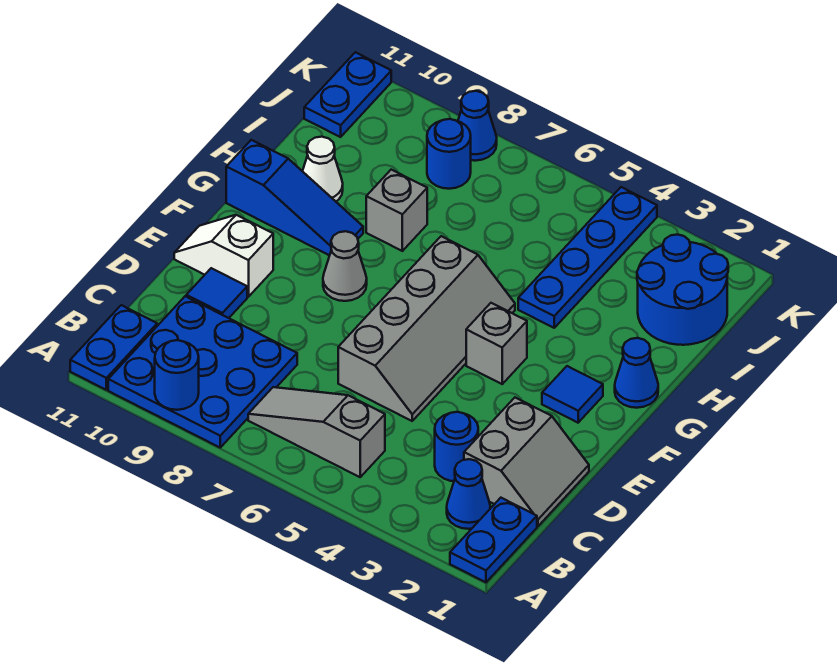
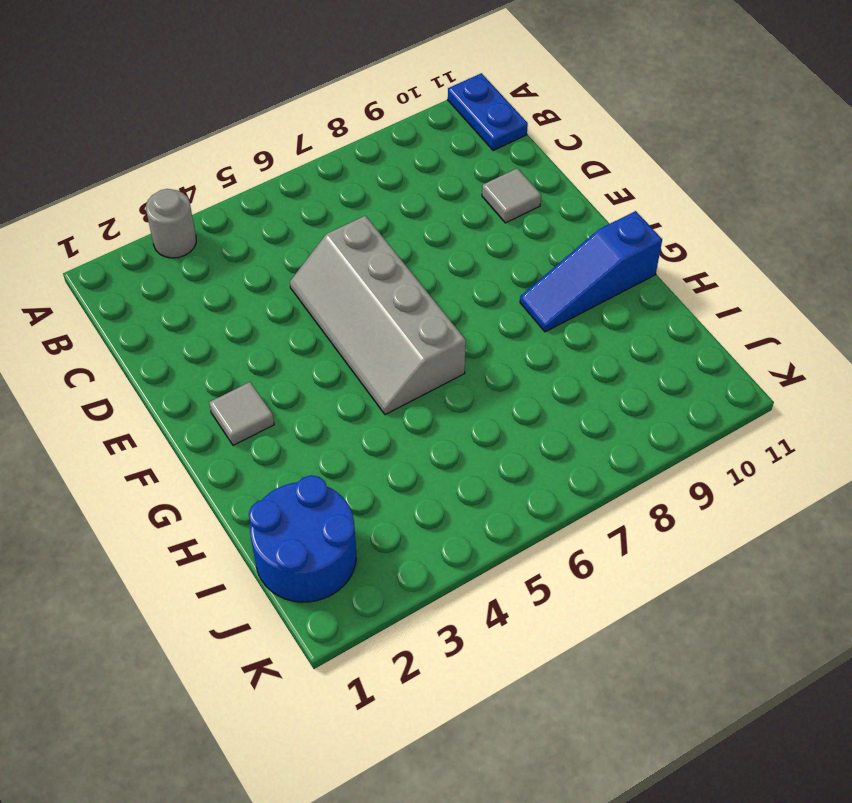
grey round brick A3 level 1 -> none
grey tile D10 level 1 -> blue tile D10 level 1
grey tile F2 level 1 -> blue tile F2 level 1
none -> blue plate A1:B1 level 1
none -> blue plate A8:C10 level 1
none -> blue cone B2 level 1

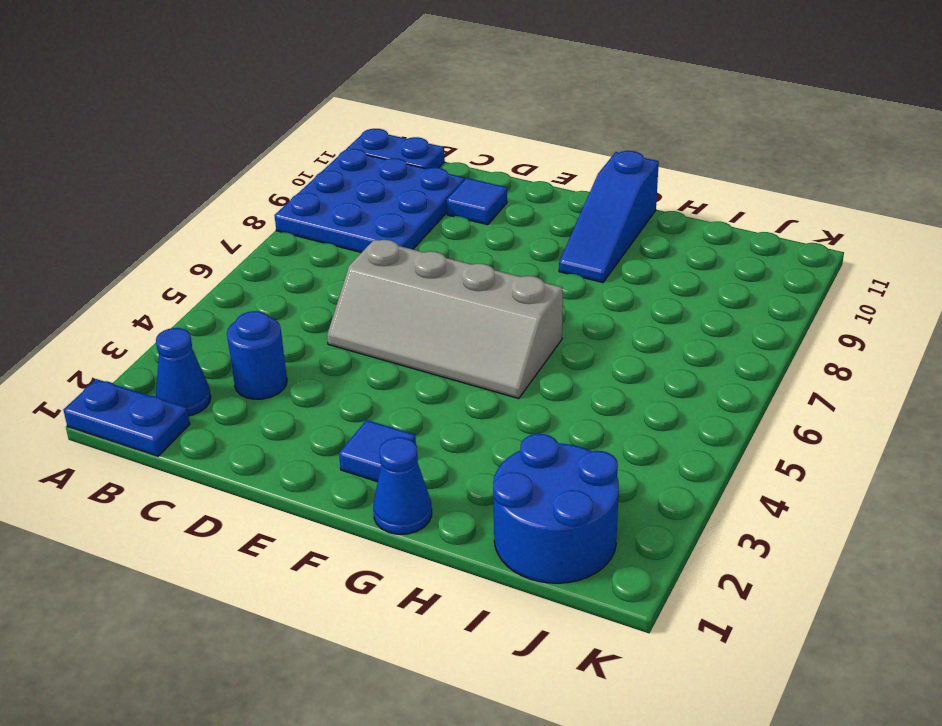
none -> grey slope B5:B7 level 1 top 5
none -> grey slope C1:D2 level 1 top 2
none -> white slope E10:E11 level 1 top 10

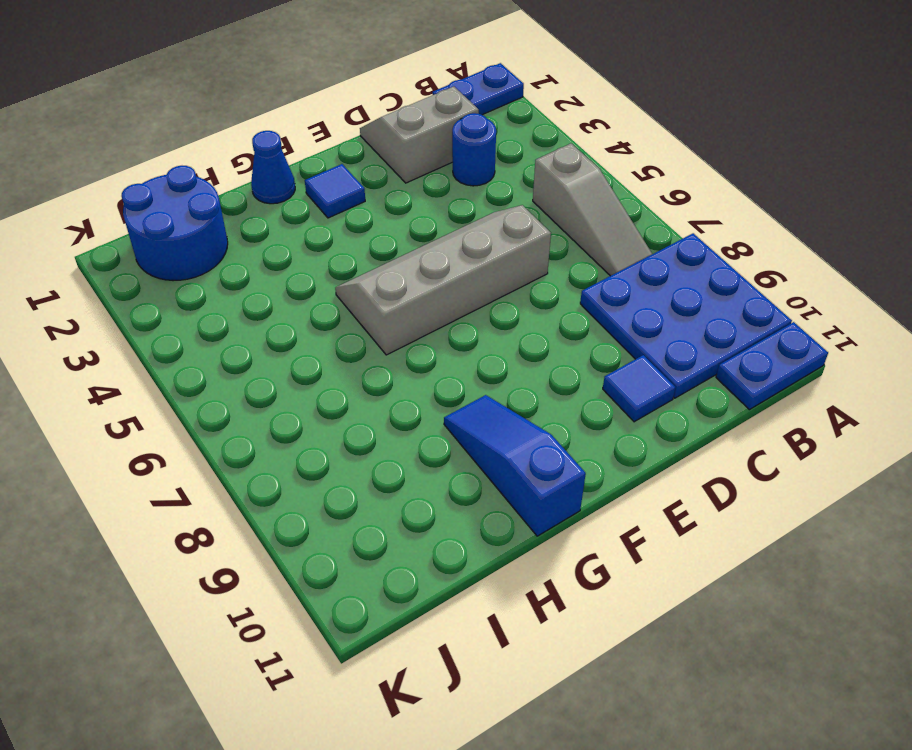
none -> blue cone B2 level 1
none -> white slope E10:E11 level 1 top 10
none -> grey brick F4 level 1

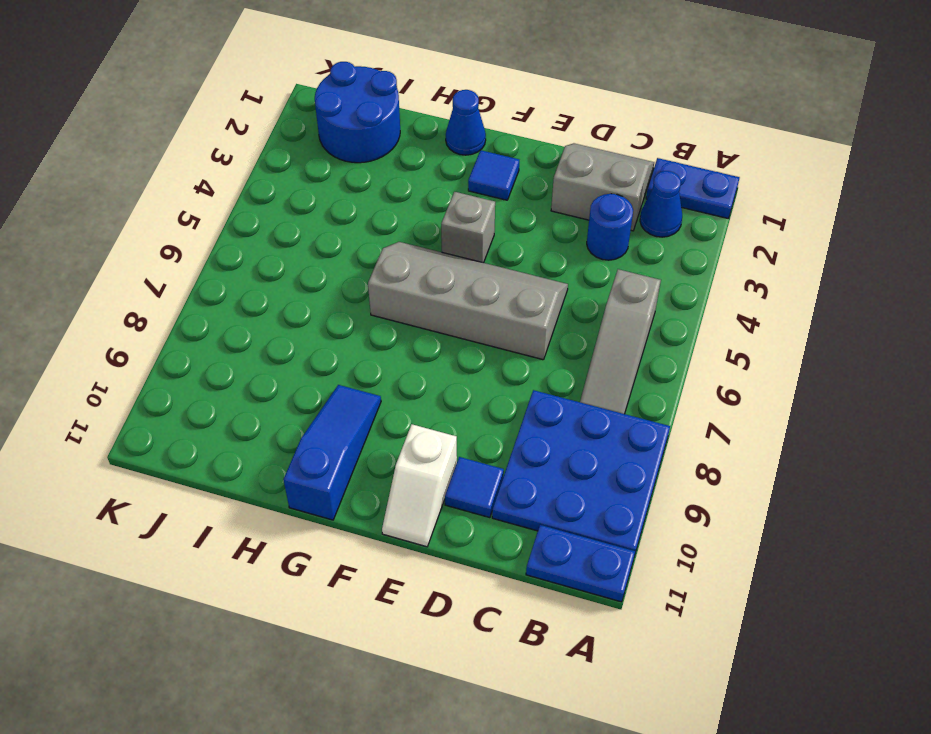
none -> grey cone F8 level 1
none -> blue plate H4:K4 level 1
none -> grey brick H8 level 1

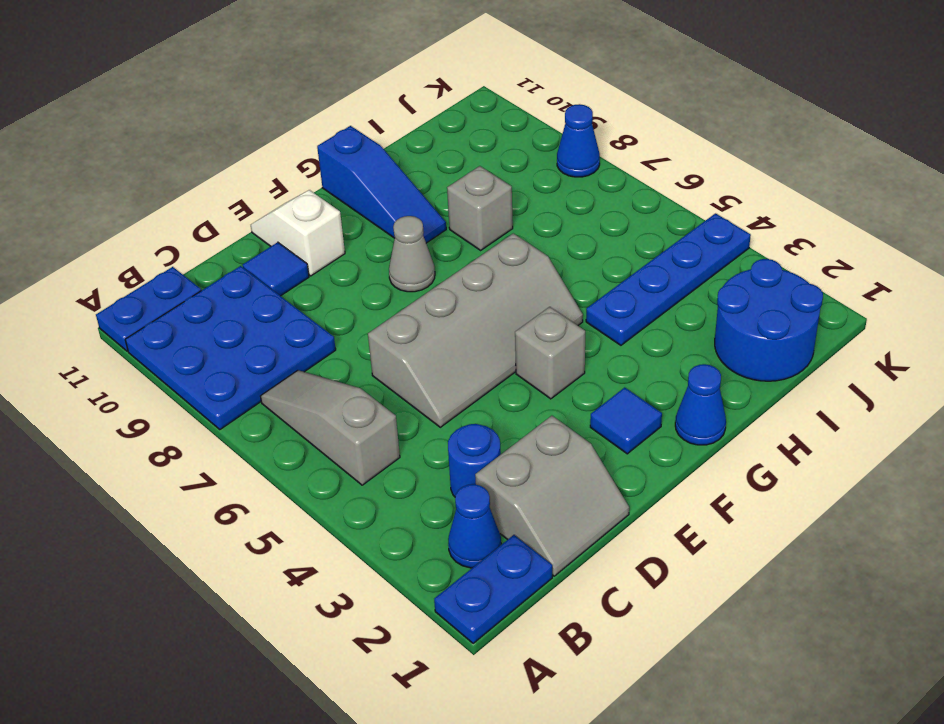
none -> white cone H10 level 1
none -> blue round brick J8 level 1
none -> blue plate J11:K11 level 1

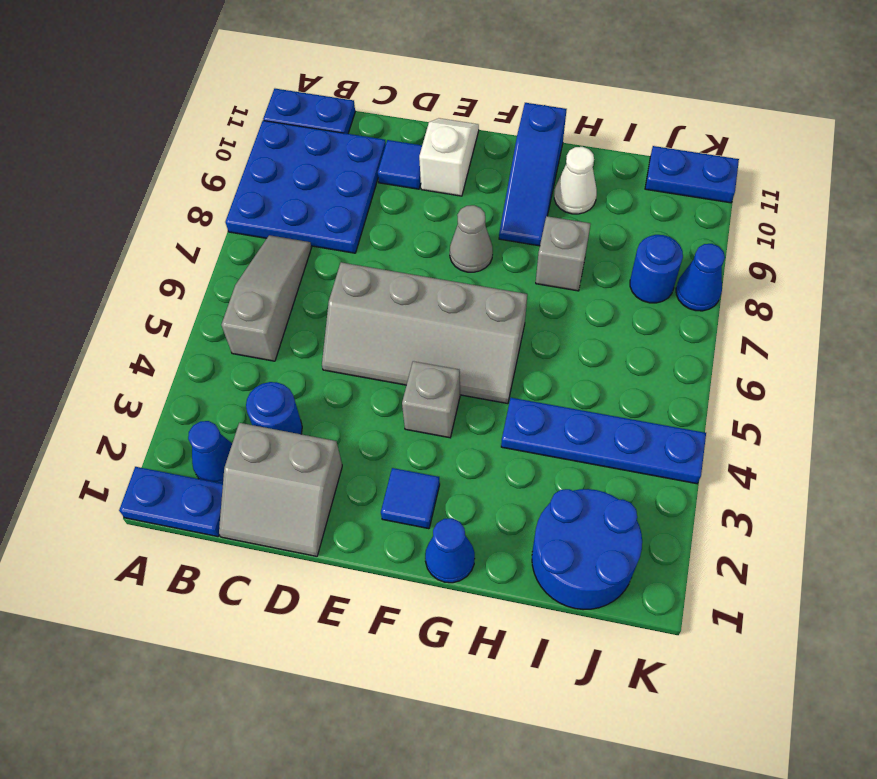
none -> blue round brick A9 level 2

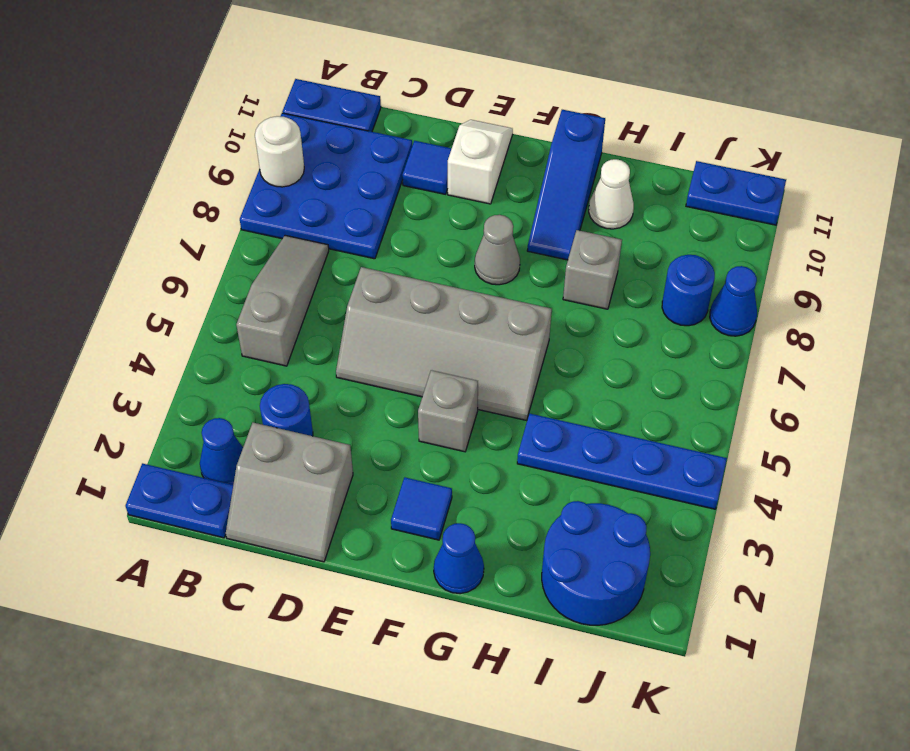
white round brick A9 level 2 -> blue round brick A9 level 2

